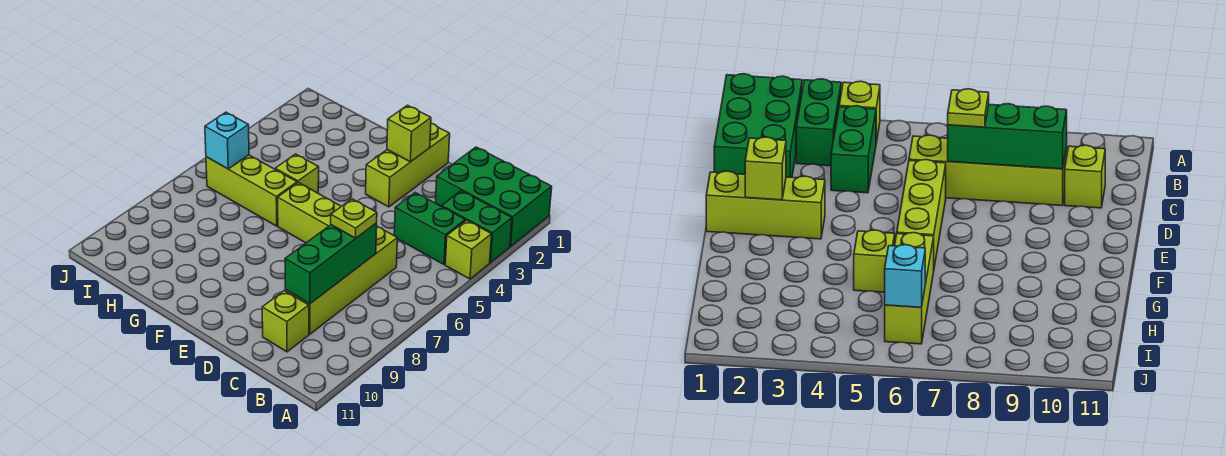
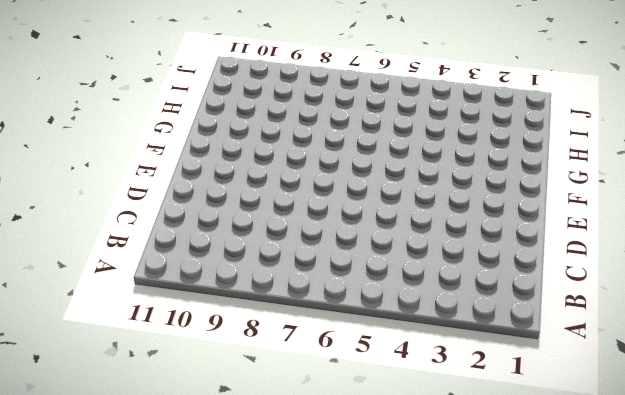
none -> green brick A1:C2 level 1
none -> green brick A3:B3 level 1
none -> lime brick A4 level 1

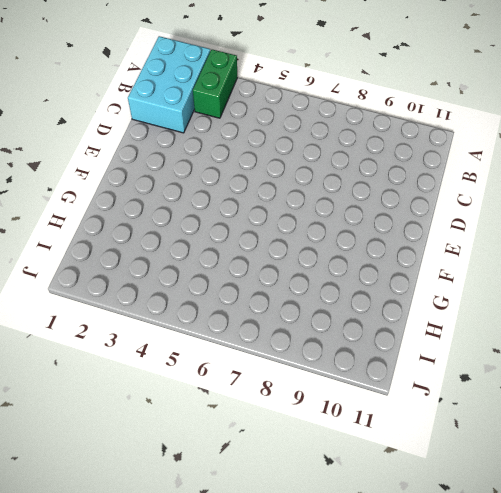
cyan brick A1:C2 level 1 -> green brick A1:C2 level 1
none -> lime brick A4 level 1
none -> green brick B4:C4 level 1
none -> lime brick C6:C9 level 1

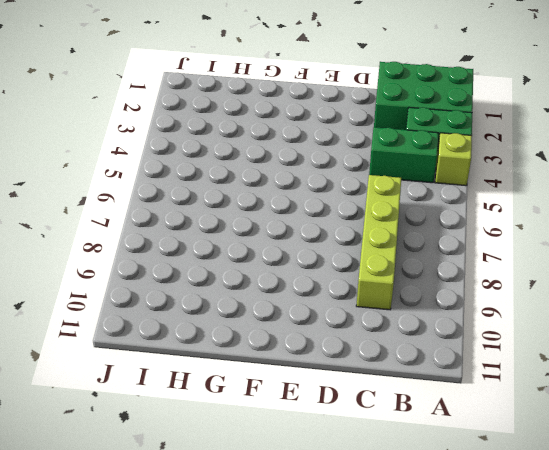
none -> lime brick C10 level 1
none -> lime brick D6:F6 level 1
none -> lime brick E1:E3 level 1

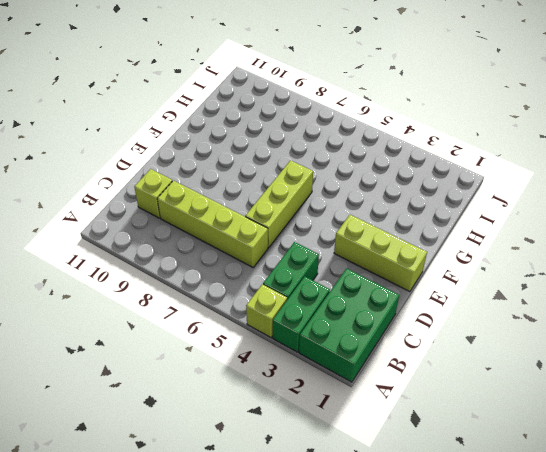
none -> lime brick G5 level 1
none -> lime brick G6:I6 level 1
none -> green brick C7:C9 level 2

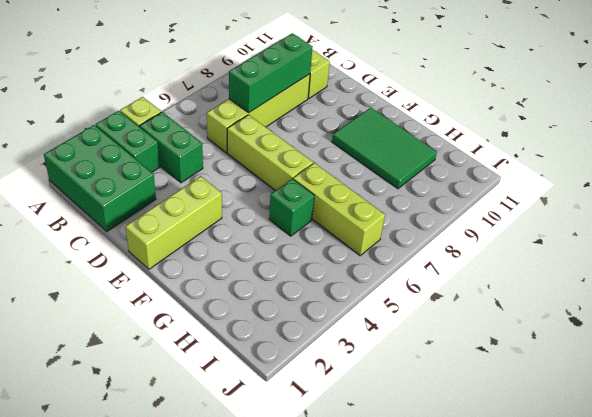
green tile F9:H10 level 1 -> none
green brick G5 level 1 -> lime brick G5 level 1
none -> lime brick E2 level 2
none -> cyan brick I6 level 2
none -> lime plate C7 level 3

